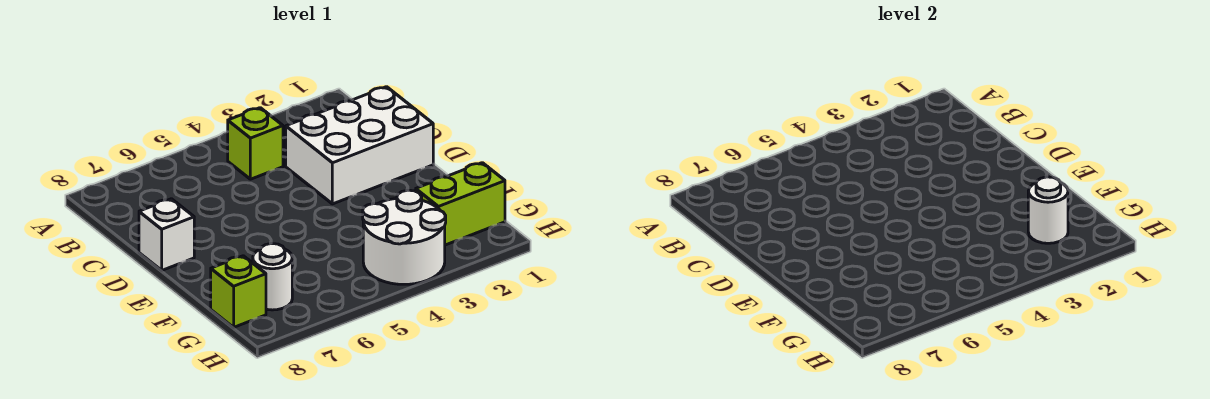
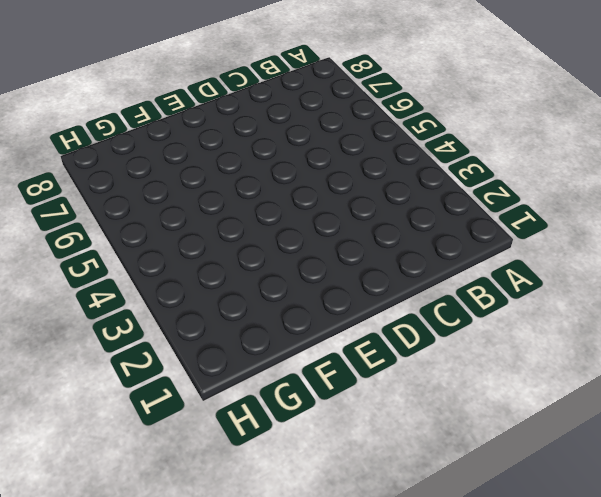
none -> lime brick B4 level 1
none -> white brick C1:D3 level 1

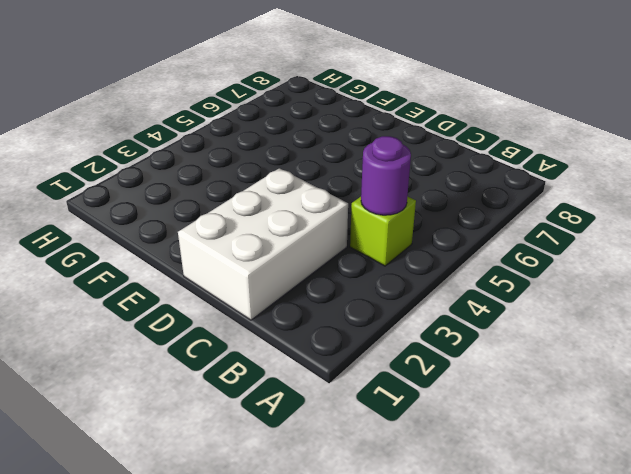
purple round brick B4 level 2 -> none
none -> white brick D8 level 1
none -> lime brick G1:G2 level 1

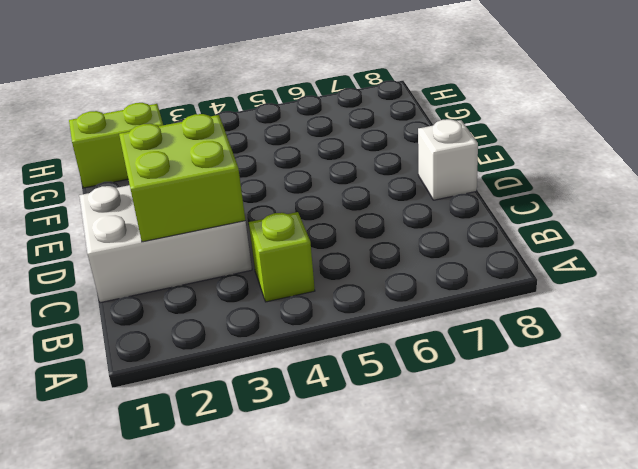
lime brick C2:D3 level 2 -> none
none -> white round brick G3:H4 level 1
none -> white round brick G7 level 1

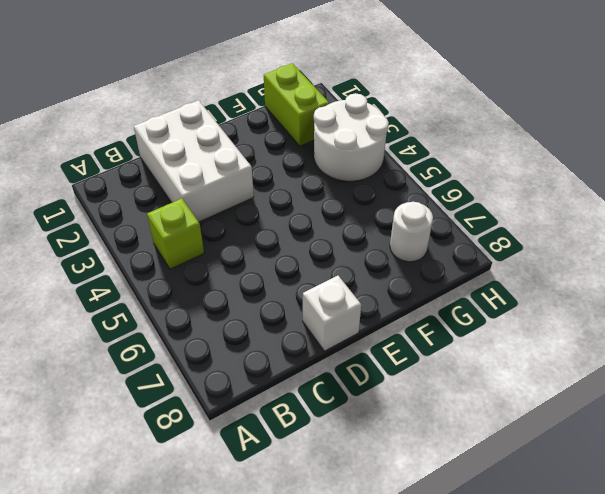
none -> lime brick G8 level 1
none -> white round brick G2 level 2

